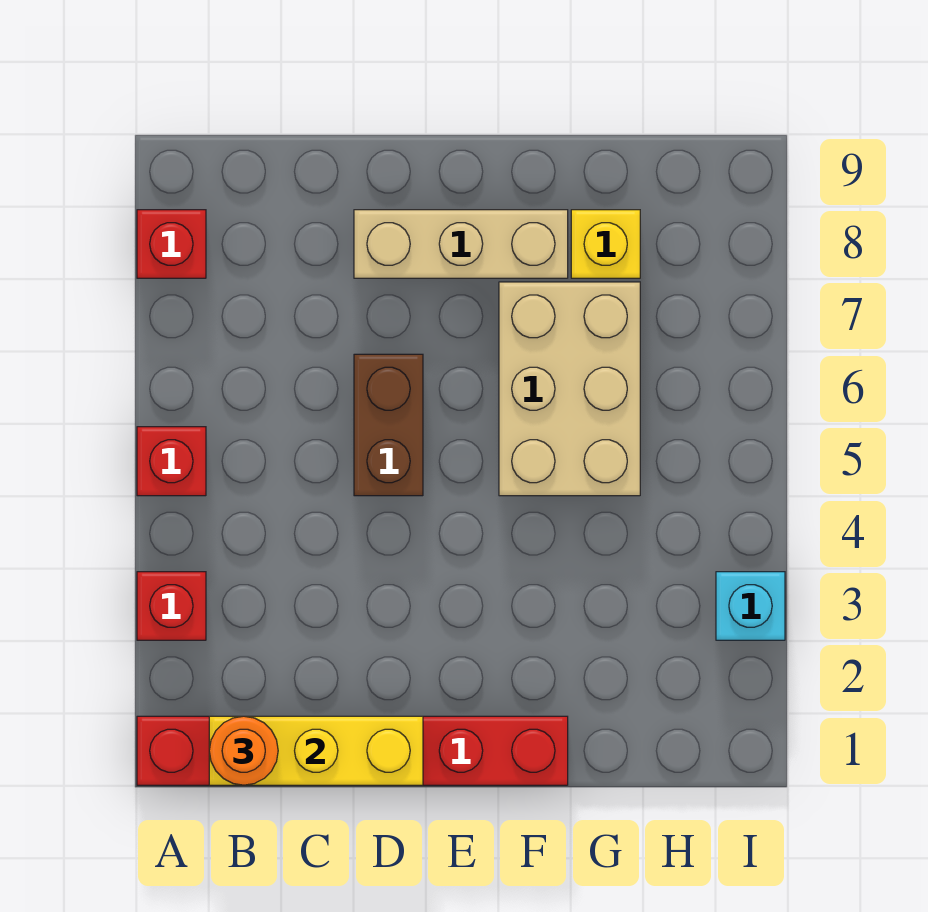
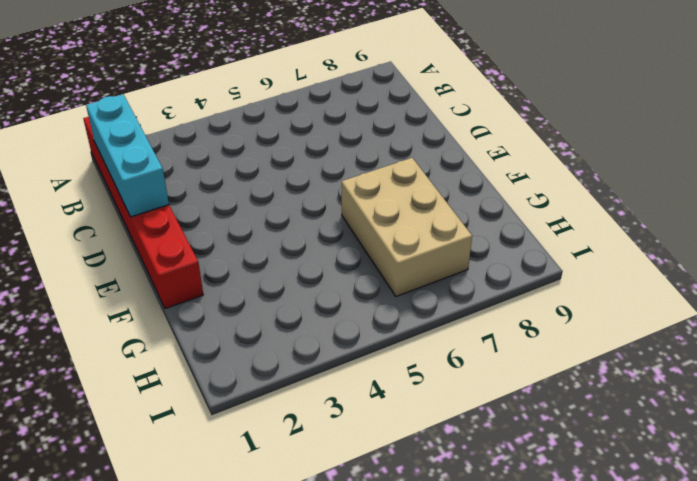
cyan brick B1:D1 level 2 -> yellow brick B1:D1 level 2
tan brick F6:H7 level 1 -> tan brick F5:G7 level 1
none -> red brick A3 level 1
none -> red brick A5 level 1

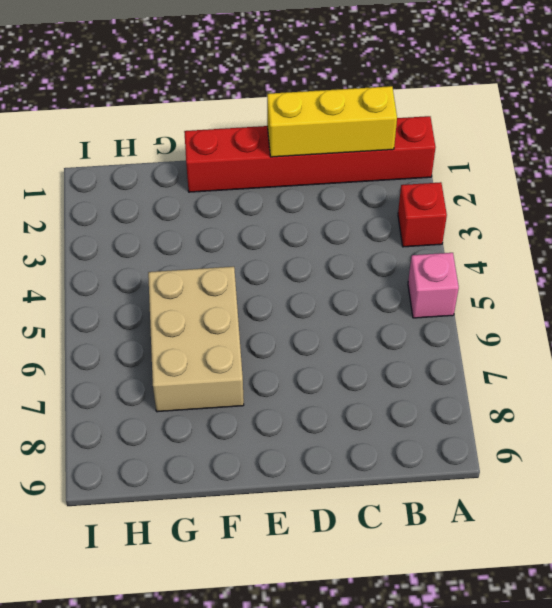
pink brick A5 level 1 -> red brick A5 level 1
none -> red brick A8 level 1
none -> brown brick D5:D6 level 1

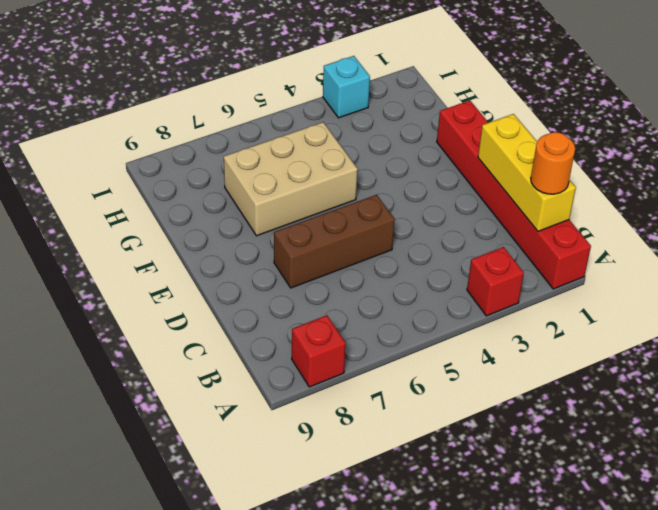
brown brick D5:D7 level 1 -> brown brick D5:D6 level 1
none -> red brick A5 level 1
none -> tan brick D8:F8 level 1

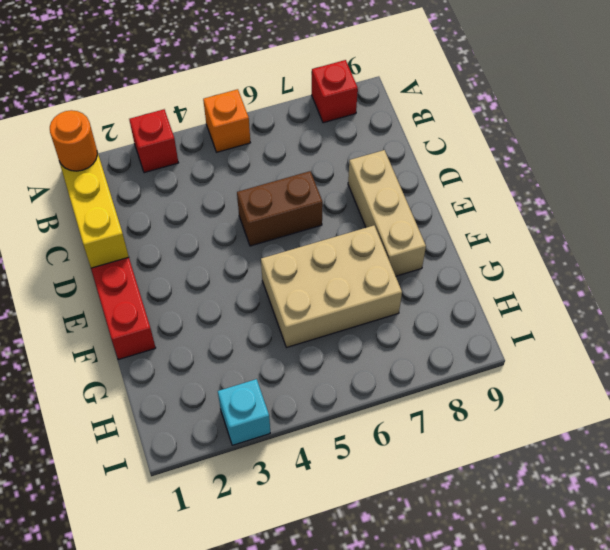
orange brick A5 level 1 -> red brick A5 level 1
none -> yellow brick G8 level 1

